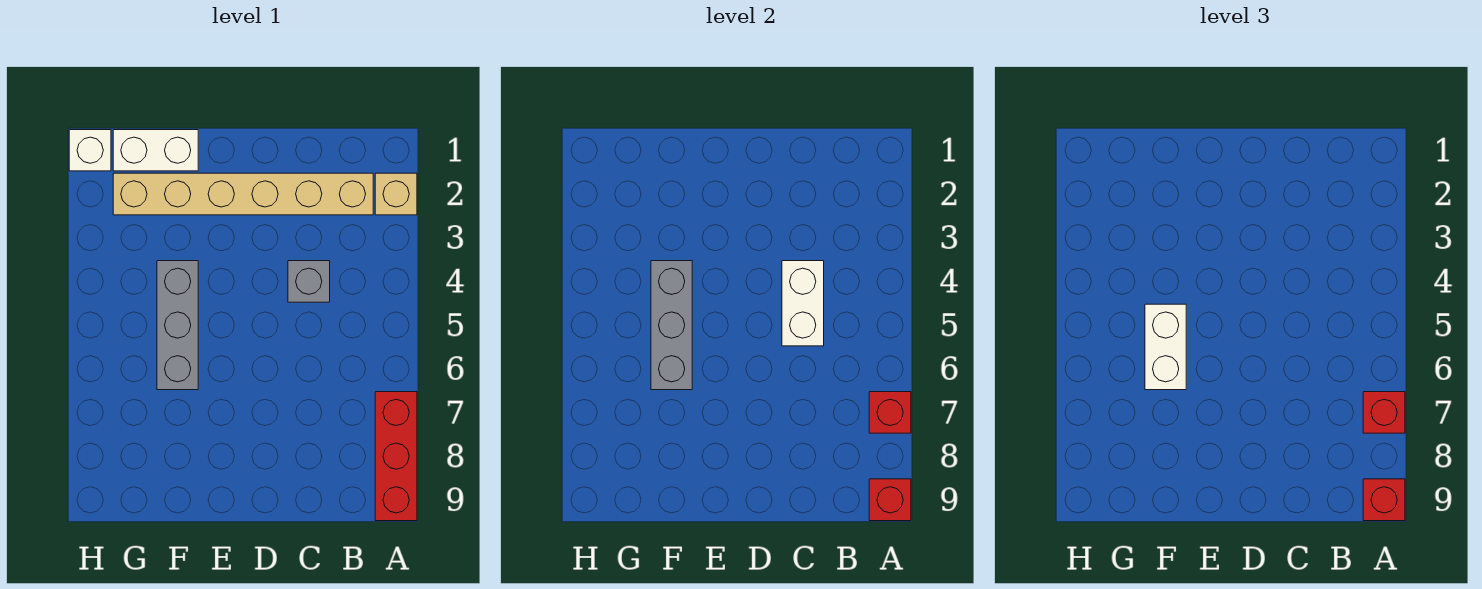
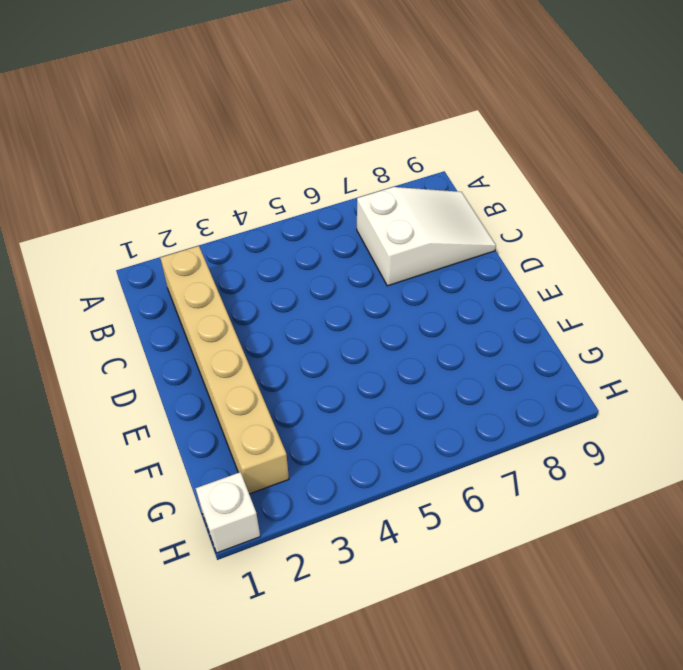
white slope B7:C9 level 1 top 7 -> none
none -> tan brick A2 level 1
none -> red brick A7:A9 level 1
none -> grey brick C4 level 1

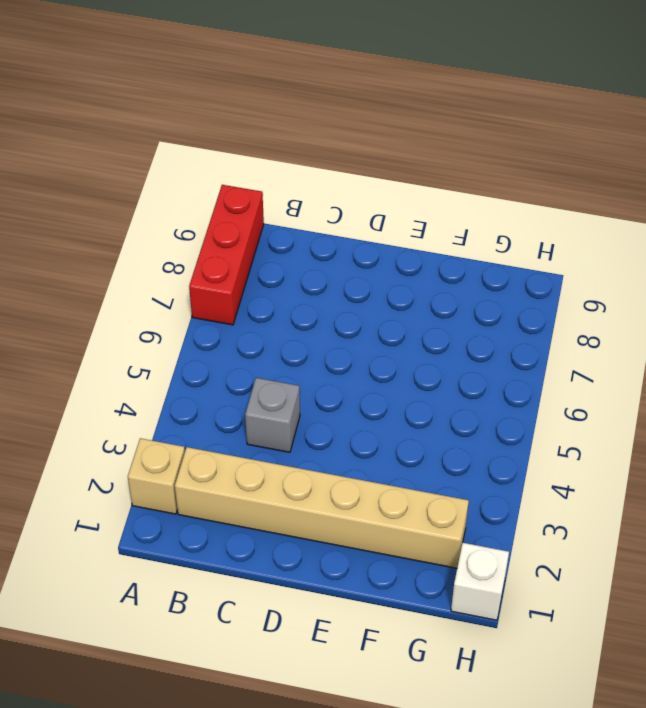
none -> white brick F1:G1 level 1
none -> grey brick F4:F6 level 1
none -> red brick A7 level 2

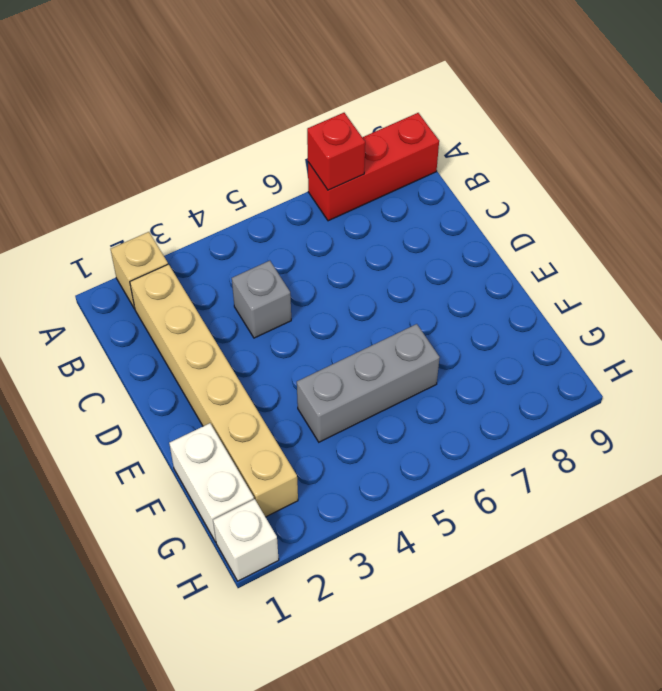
none -> red brick A9 level 2
none -> white brick C4:C5 level 2
none -> grey brick F4:F6 level 2

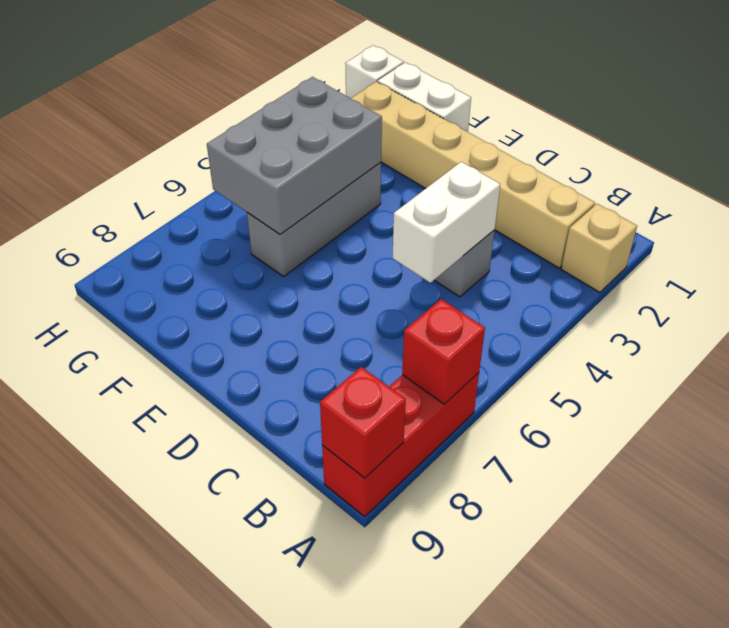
grey brick F4:G6 level 2 -> grey brick F4:F6 level 2
none -> red brick A7 level 3
none -> red brick A9 level 3
none -> white brick F5:F6 level 3

